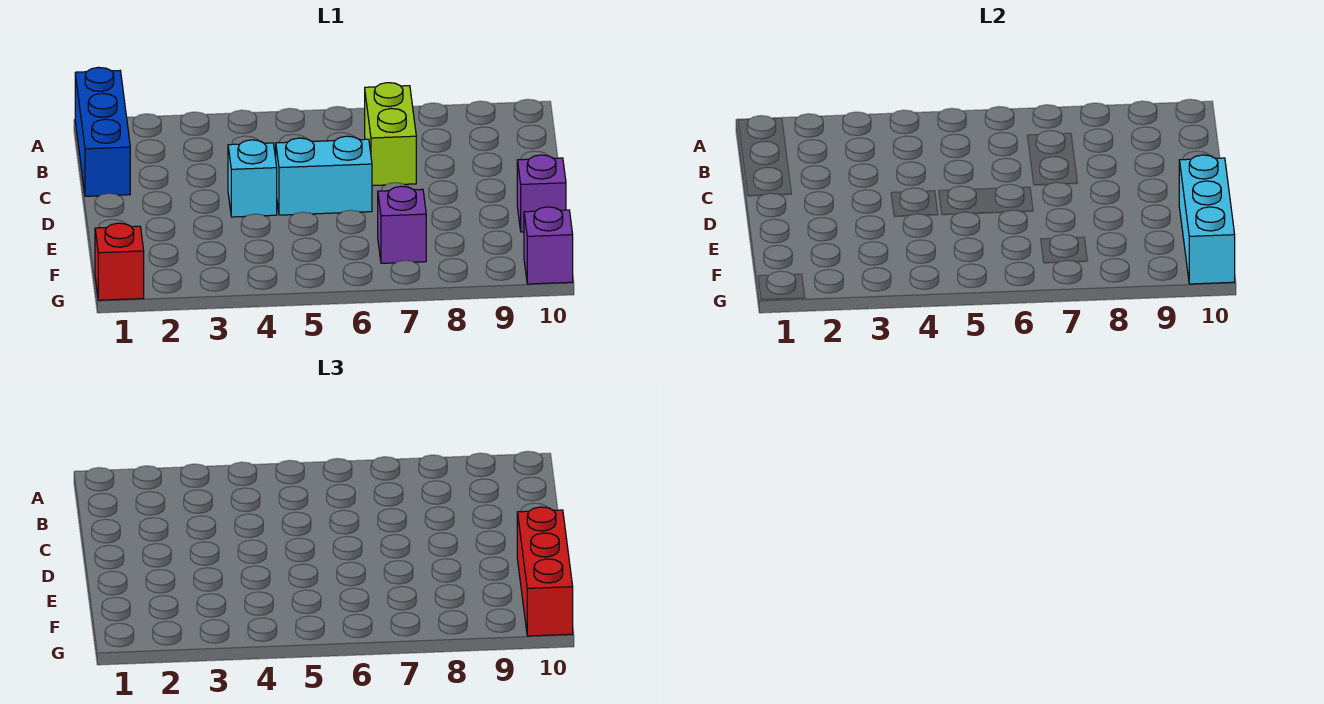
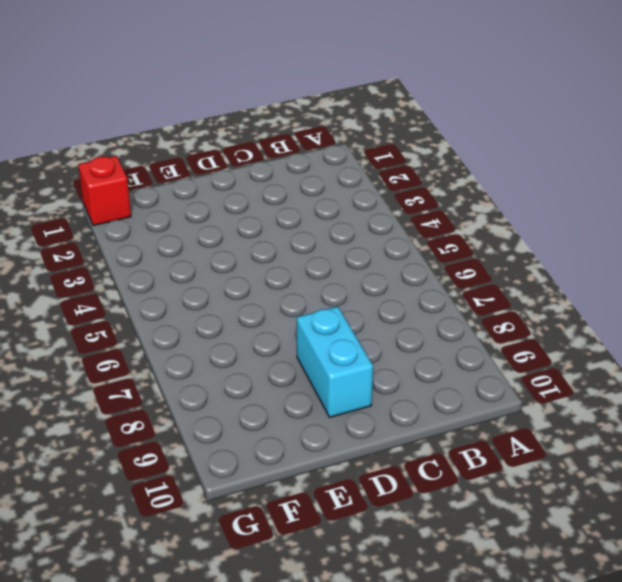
cyan brick D8:D9 level 1 -> cyan brick D5:D6 level 1
none -> blue brick A1:C1 level 1
none -> lime brick B7:C7 level 1

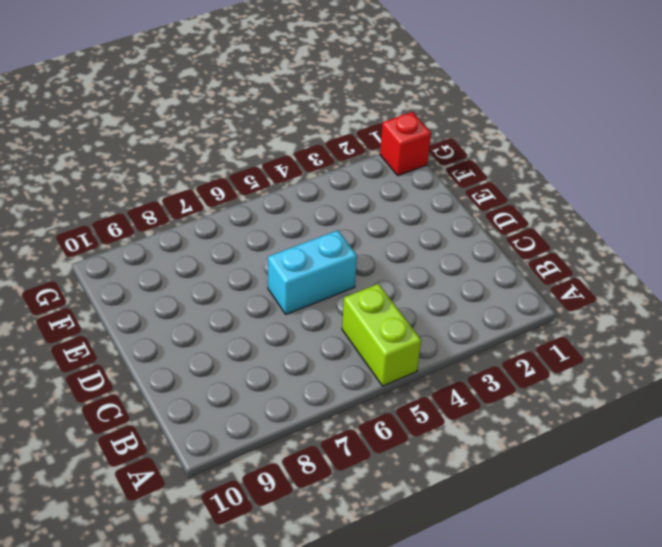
lime brick A5:B5 level 1 -> lime brick B7:C7 level 1
none -> blue brick A1:C1 level 1
none -> cyan brick D4 level 1

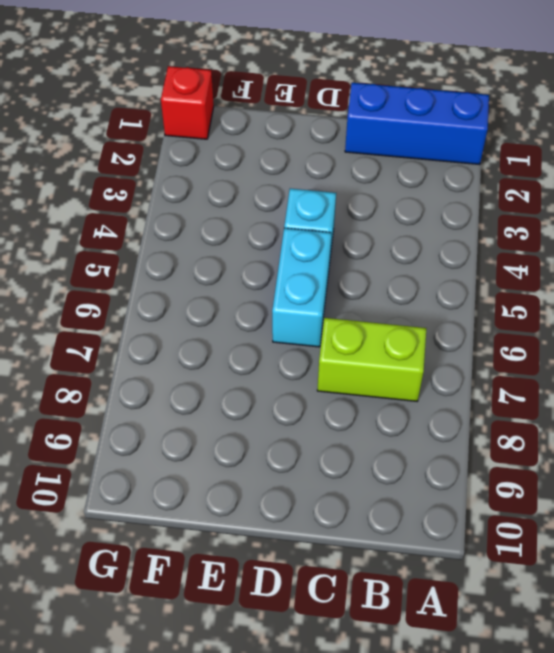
none -> purple brick E10 level 1
none -> purple brick F7 level 1

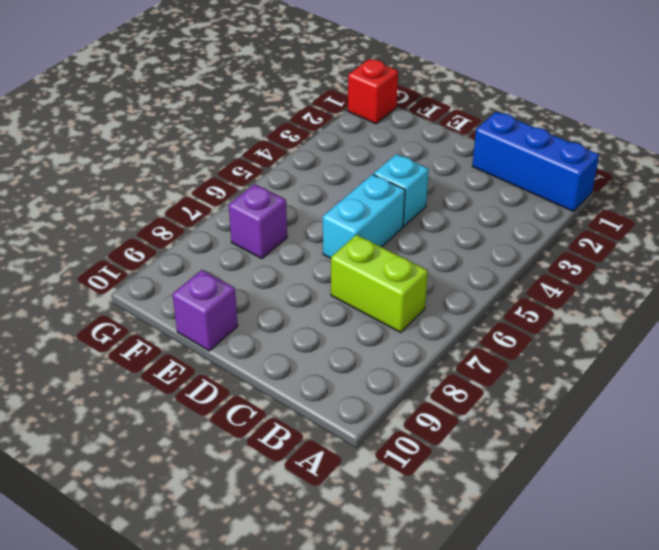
none -> purple brick G10 level 1
none -> cyan brick E10:G10 level 2

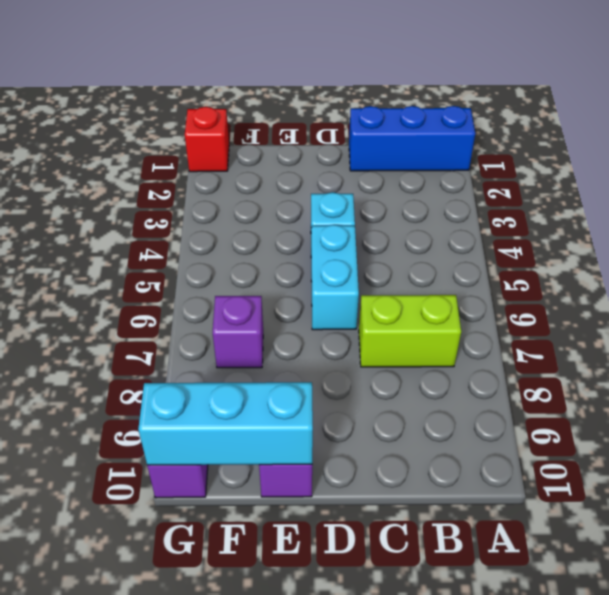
none -> red brick E10:G10 level 3

